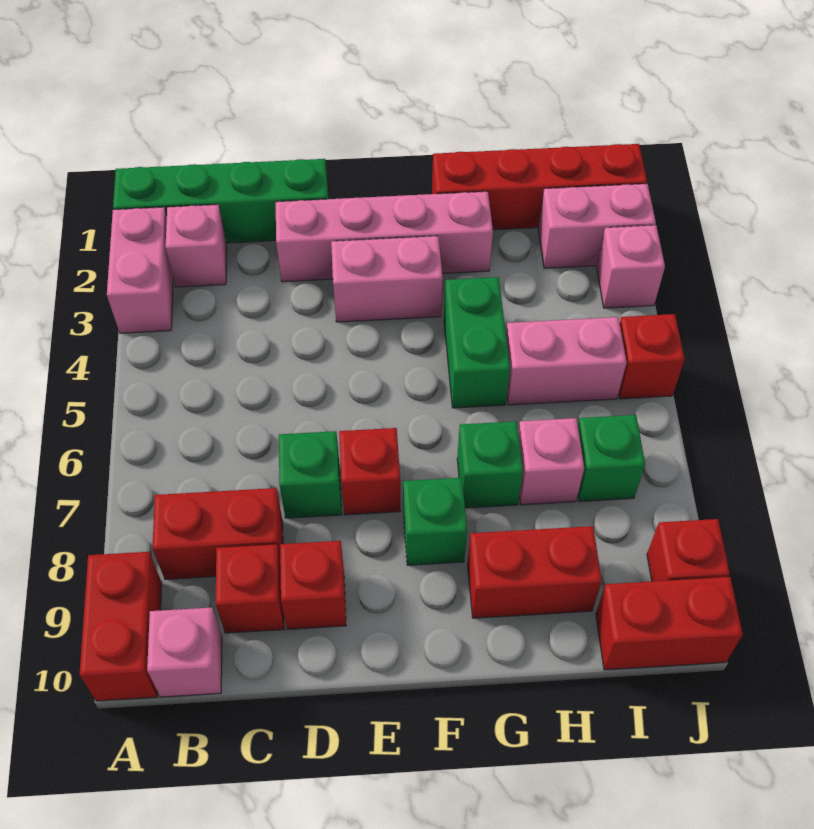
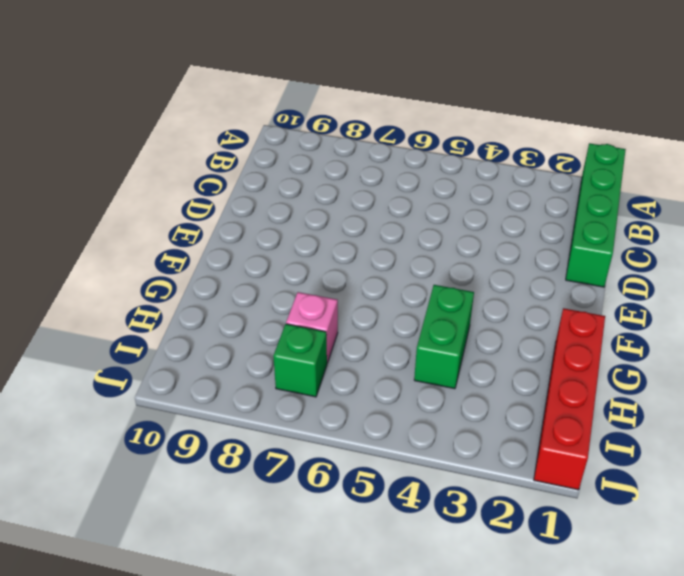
green brick G4:H4 level 1 -> green brick G4:G5 level 1
none -> pink brick A2:A3 level 1
none -> red brick A9:A10 level 1
none -> pink brick B2 level 1

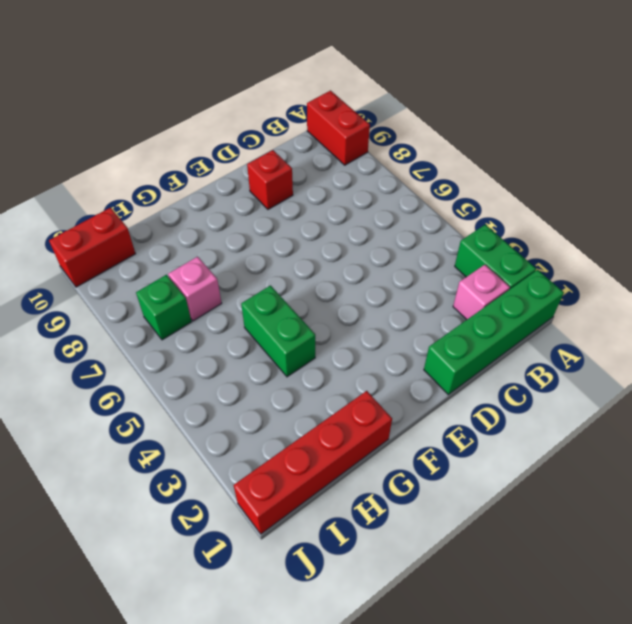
green brick A2:A3 level 1 -> pink brick A2:A3 level 1
none -> red brick B8:C8 level 1
none -> pink brick B10 level 1
none -> red brick C9 level 1

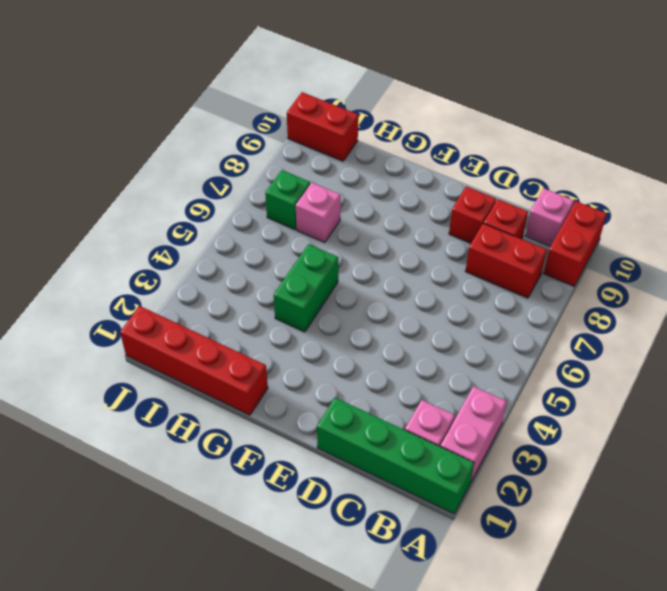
none -> pink brick D2:G2 level 1
none -> green brick D7 level 1
none -> pink brick E3:F3 level 1

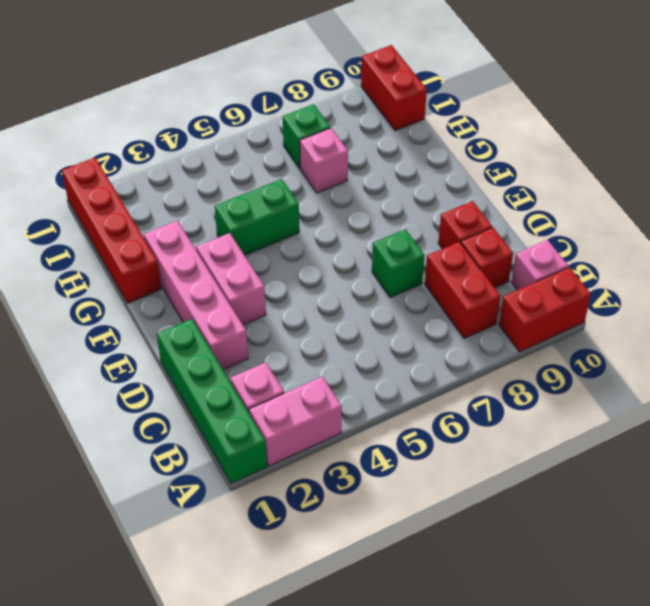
none -> red brick E7 level 1
none -> green brick F8 level 1
none -> green brick G7 level 1

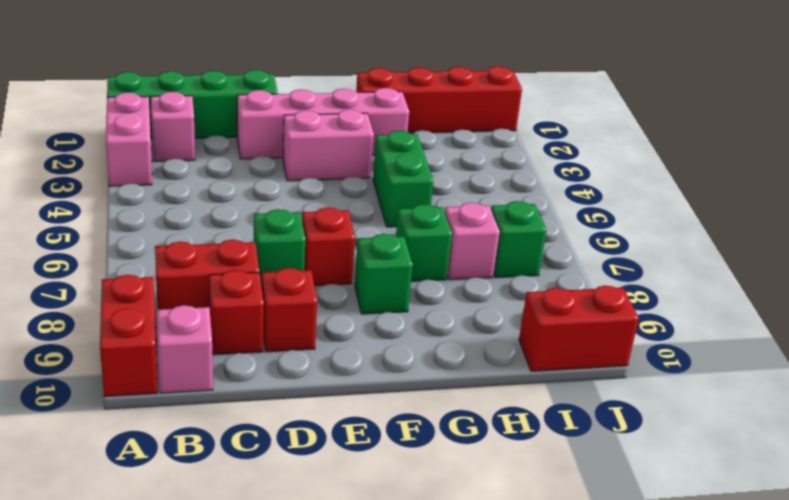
none -> red brick G9:H9 level 1
none -> pink brick H5:I5 level 1
none -> pink brick I2:J2 level 1

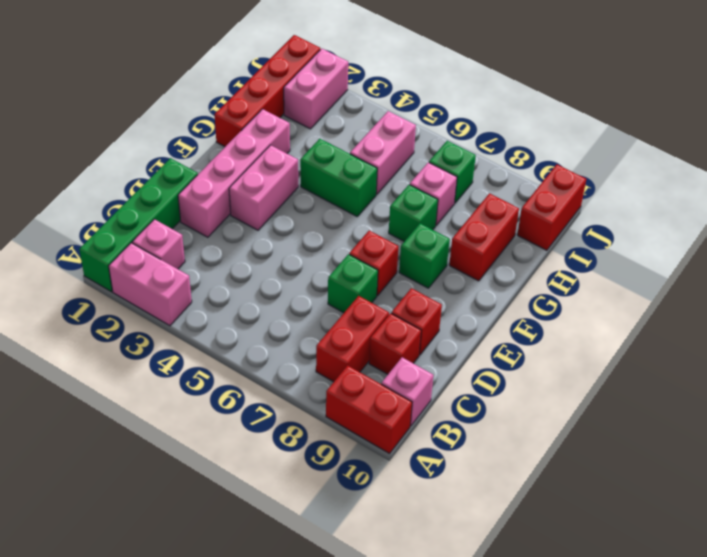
none -> pink brick J3 level 1
none -> red brick J5 level 1
none -> red brick J9 level 1

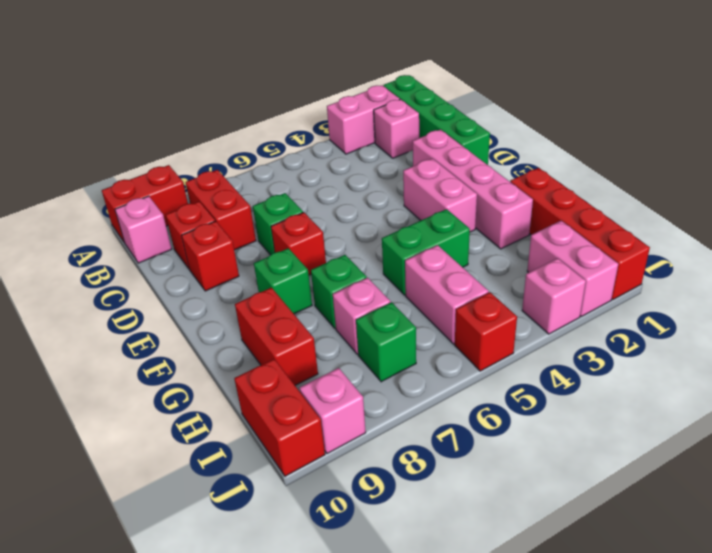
pink brick J9 level 1 -> red brick J9 level 1

